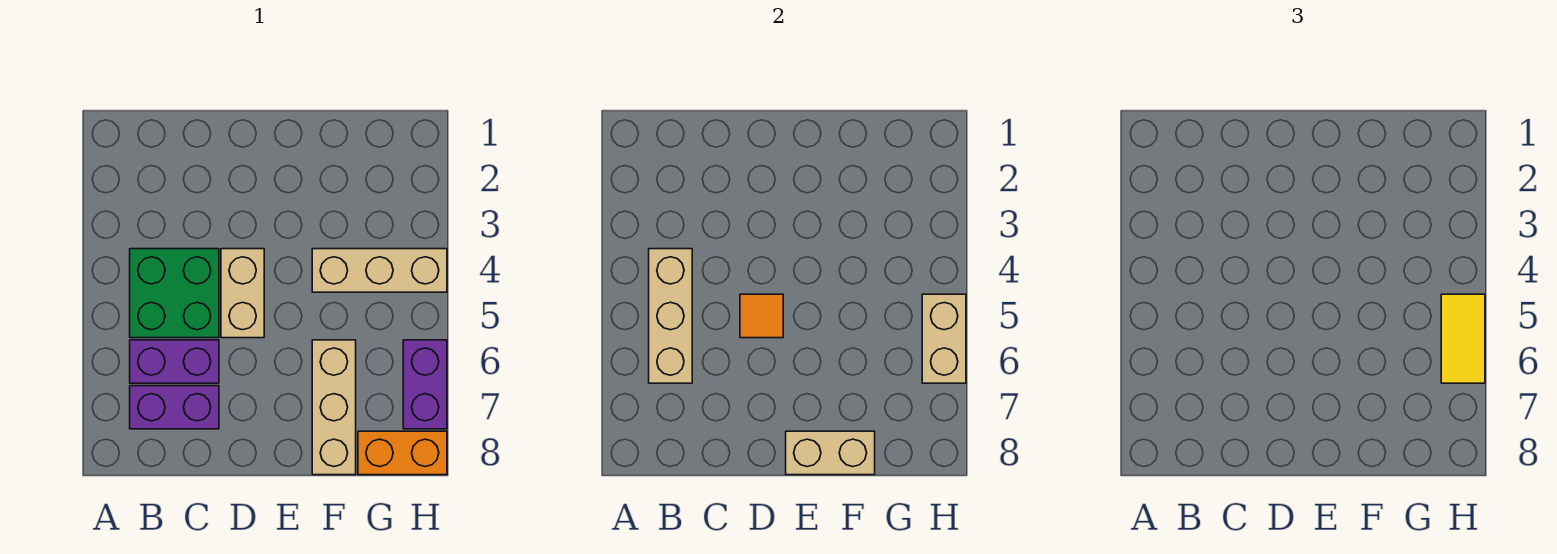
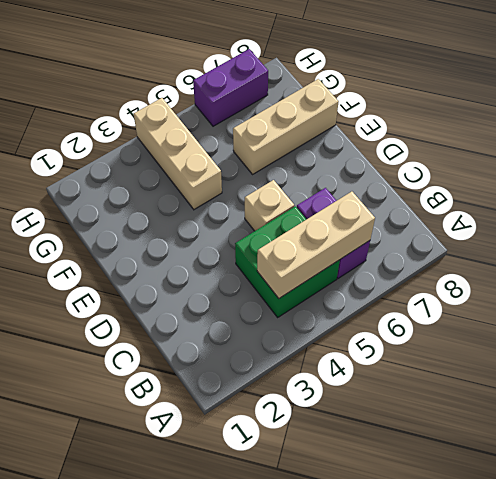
tan brick D5 level 1 -> tan brick D4:D5 level 1
none -> purple brick B7:C7 level 1
none -> orange brick G8:H8 level 1
none -> orange tile D5 level 2

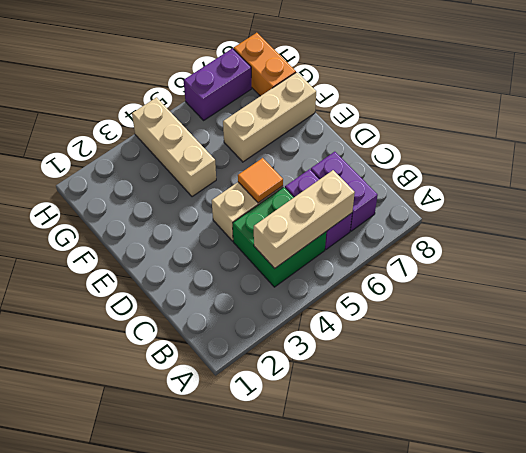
none -> tan brick E8:F8 level 2
none -> tan brick H5:H6 level 2
none -> yellow tile H5:H6 level 3

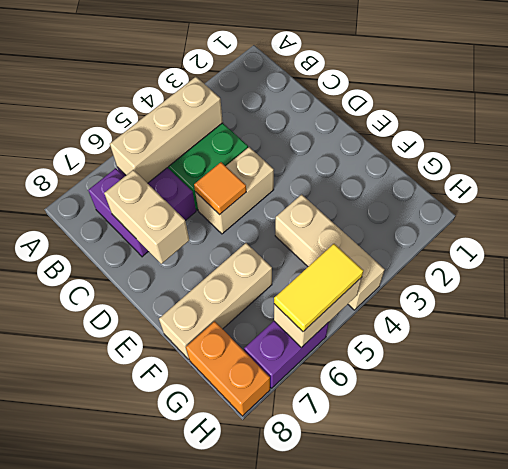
tan brick C7:D7 level 2 -> tan brick E8:F8 level 2

